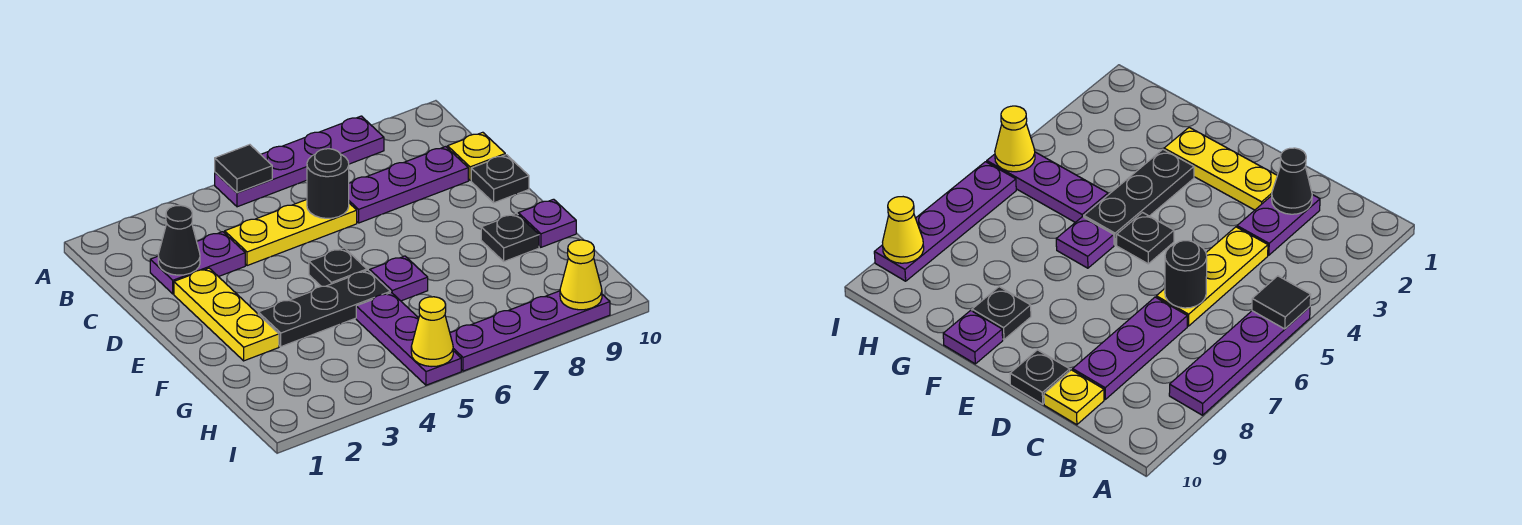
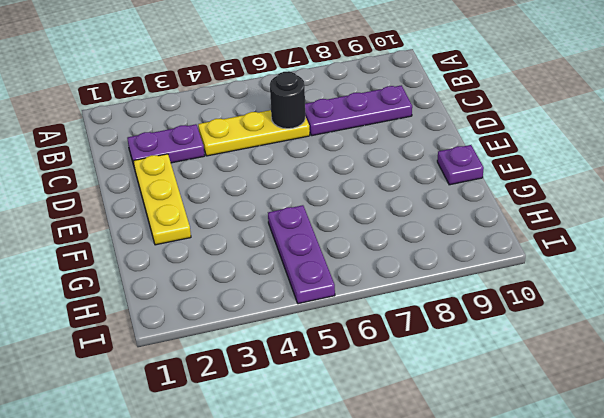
none -> purple plate A5:A8 level 1
none -> yellow plate C10 level 1
none -> black plate D10 level 1

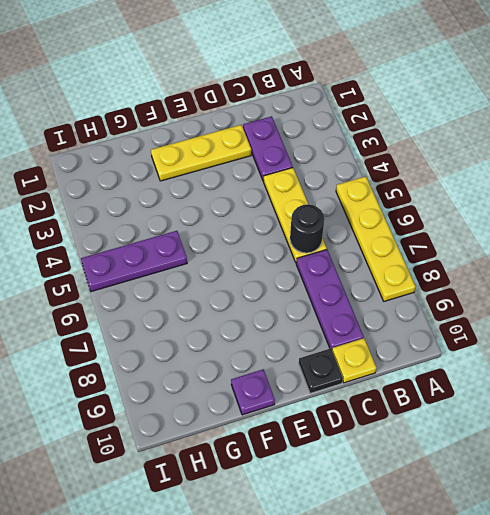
yellow plate A5:A8 level 1 -> purple plate A5:A8 level 1
none -> black plate E5 level 1
none -> black plate F3:F5 level 1
none -> purple plate F6 level 1

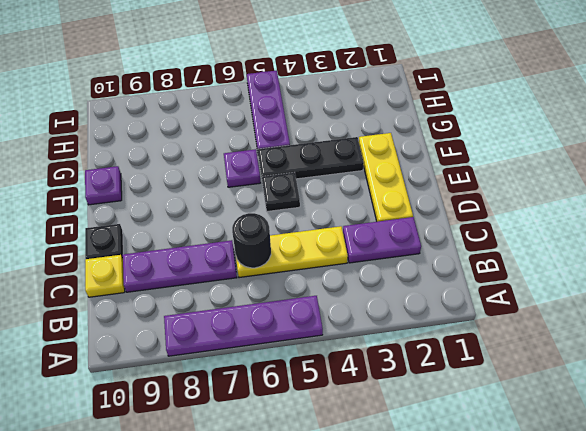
none -> black plate F9 level 1
none -> purple plate I6:I9 level 1
none -> black tile A5 level 2

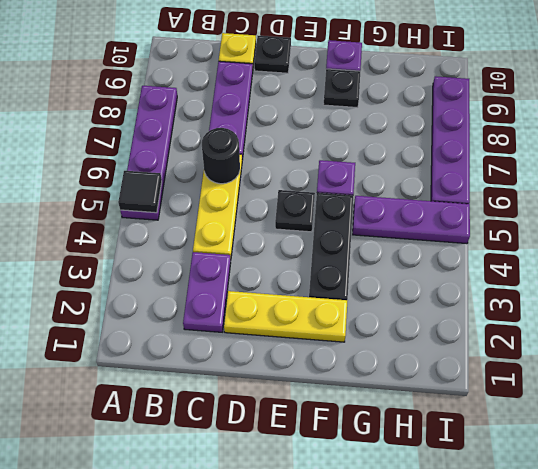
none -> black cone C2 level 2
none -> yellow cone I5 level 2
none -> yellow cone I9 level 2

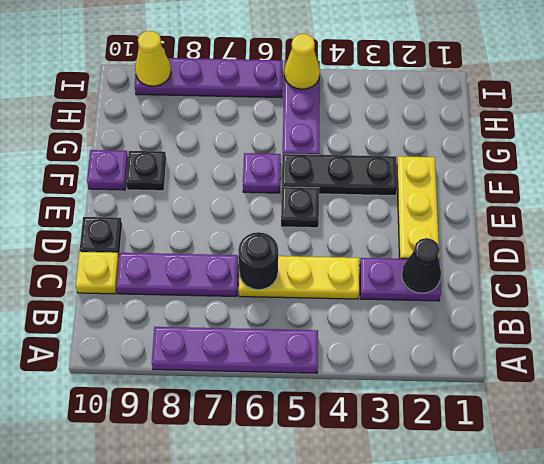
none -> black tile A5 level 2

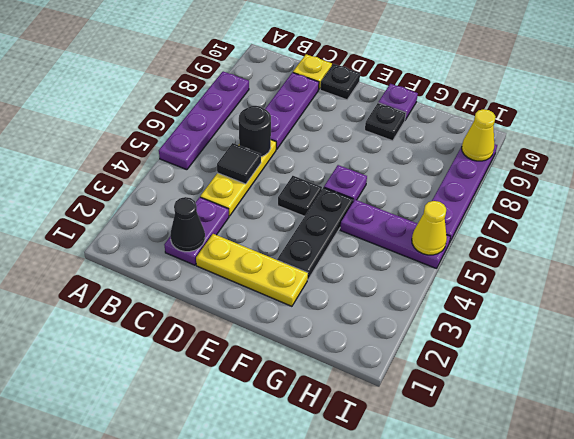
black tile C5 level 2 -> black tile A5 level 2

